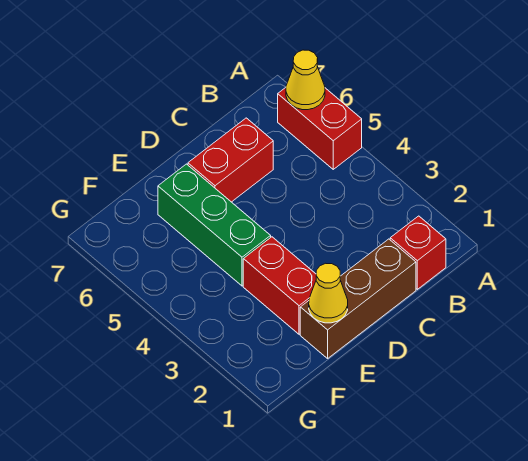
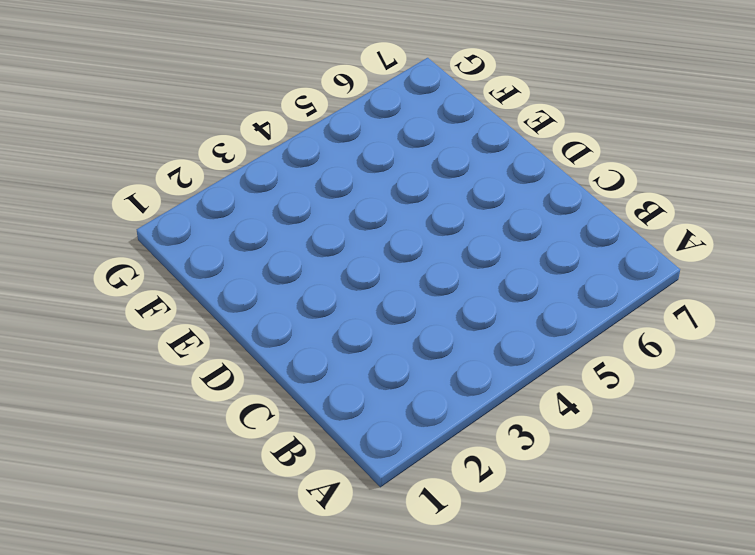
none -> red brick A5:A6 level 1
none -> red brick B1 level 1

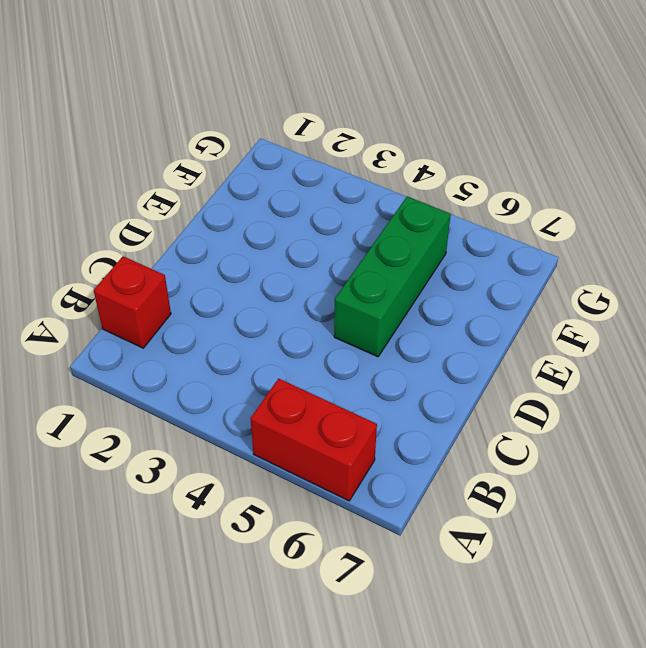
green brick D5:F5 level 1 -> green brick E4:E6 level 1
none -> brown brick C1:E1 level 1
none -> red brick C6:D6 level 1

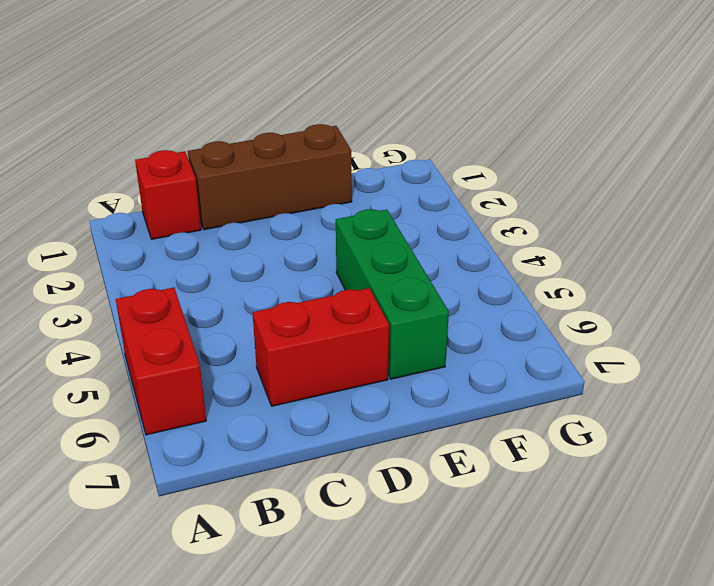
none -> red brick E2:E3 level 1
none -> yellow cone A6 level 2

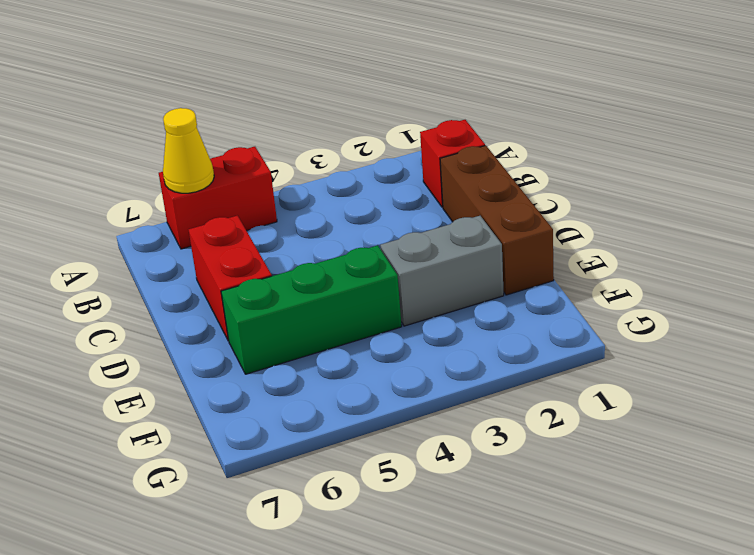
grey brick E2:E3 level 1 -> red brick E2:E3 level 1
none -> yellow cone E1 level 2

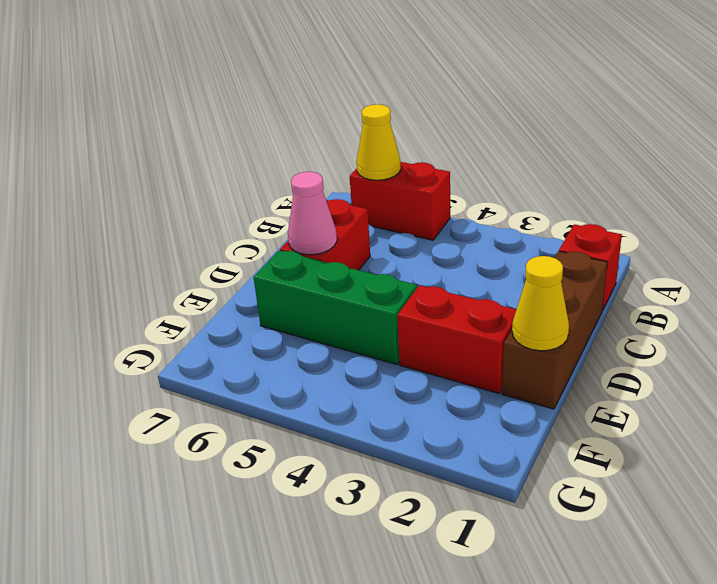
pink cone D6 level 2 -> none

